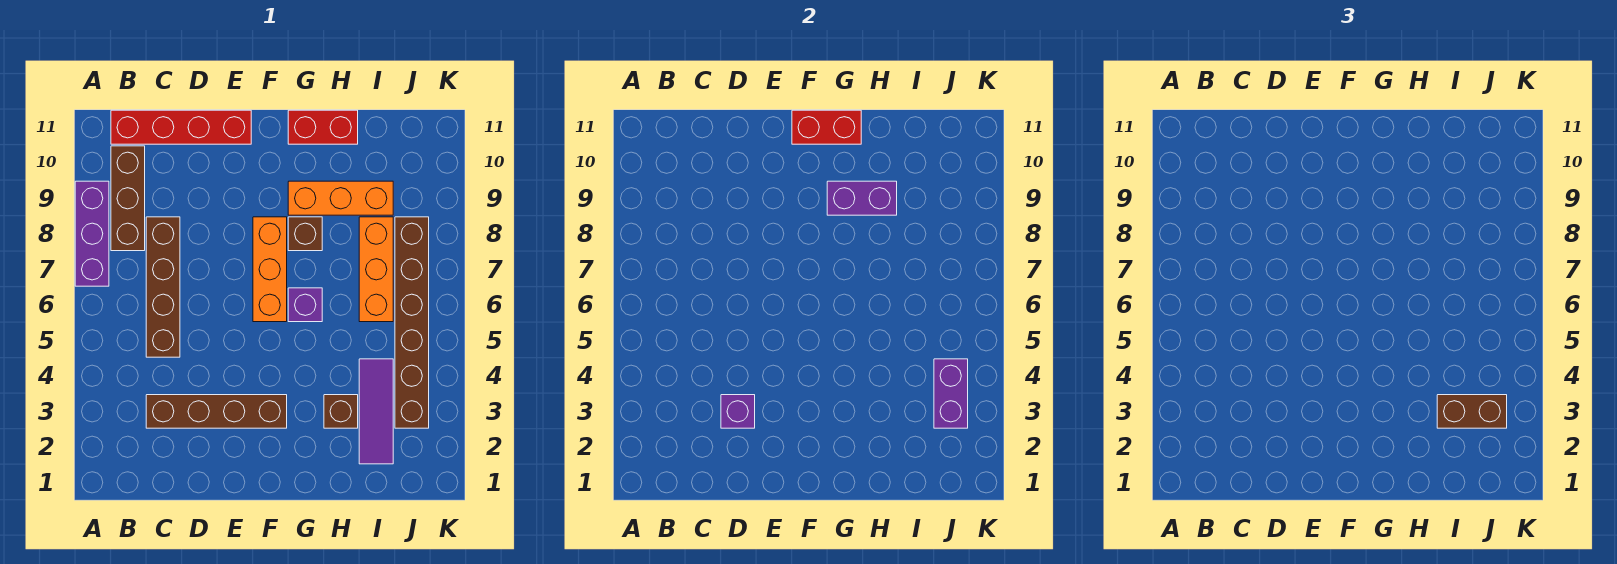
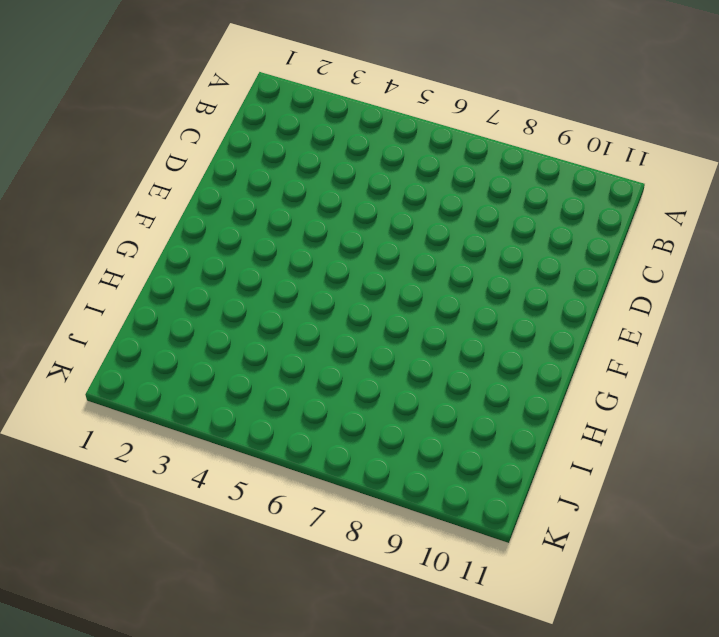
none -> purple brick A7:A9 level 1
none -> brown brick B8:B10 level 1
none -> red brick B11:E11 level 1

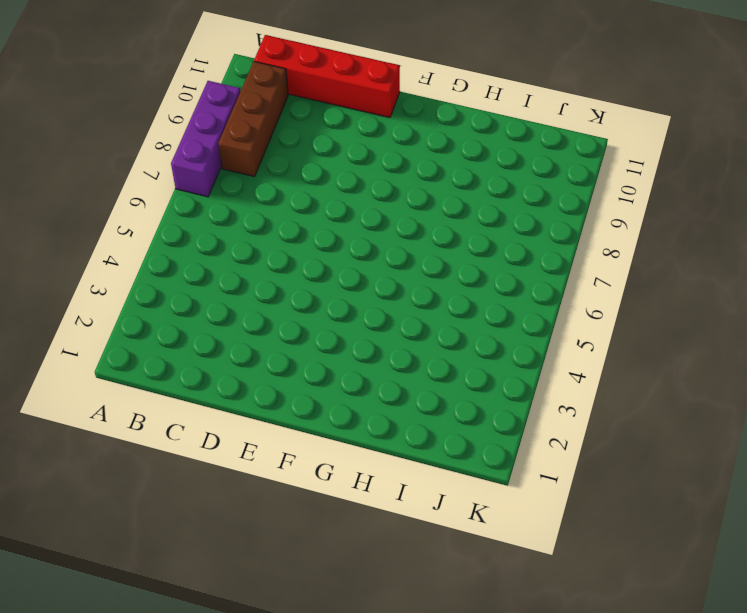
none -> brown brick C3:F3 level 1
none -> brown brick C5:C8 level 1
none -> orange brick F6:F8 level 1

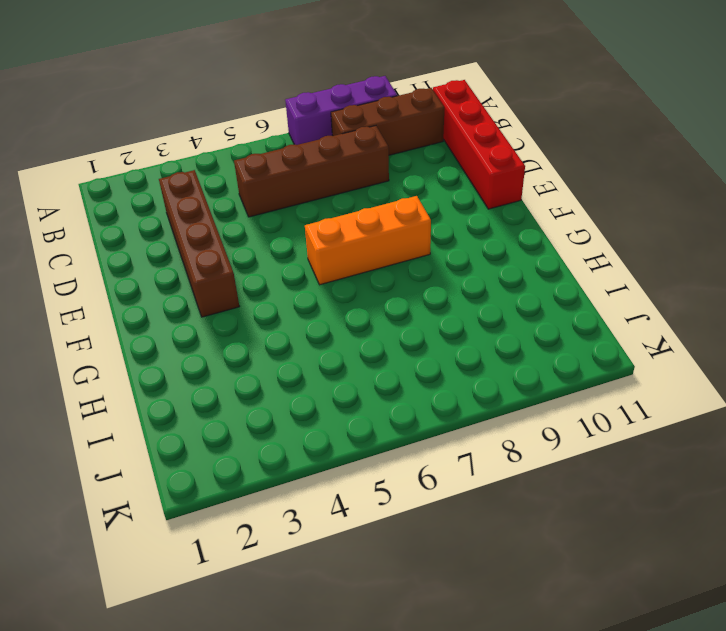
none -> purple brick G6 level 1
none -> brown brick G8 level 1
none -> orange brick G9:I9 level 1

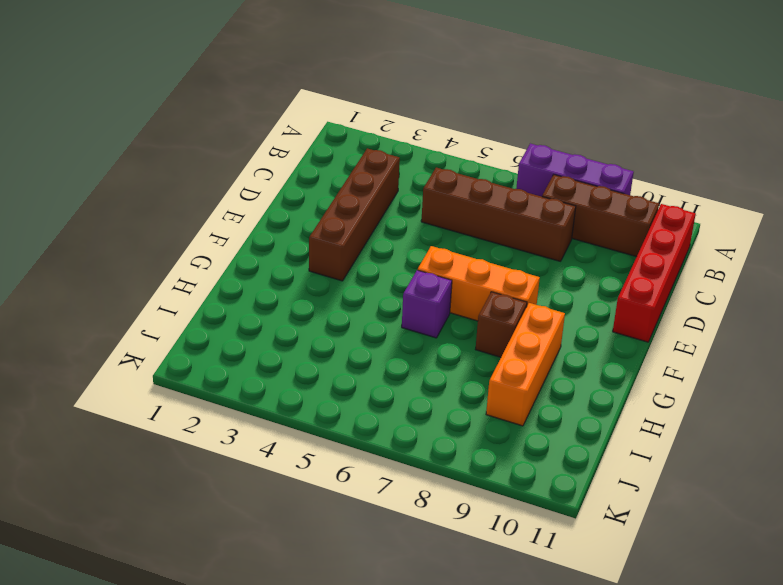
none -> red brick G11:H11 level 1
none -> brown brick H3 level 1
none -> purple tile I2:I4 level 1

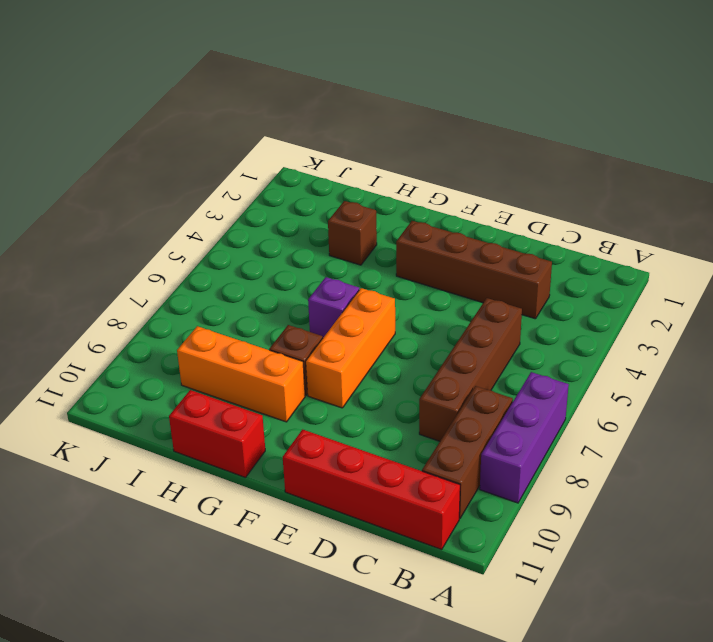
none -> purple tile I2:I4 level 1
none -> orange brick I6:I8 level 1
none -> brown brick J3:J8 level 1

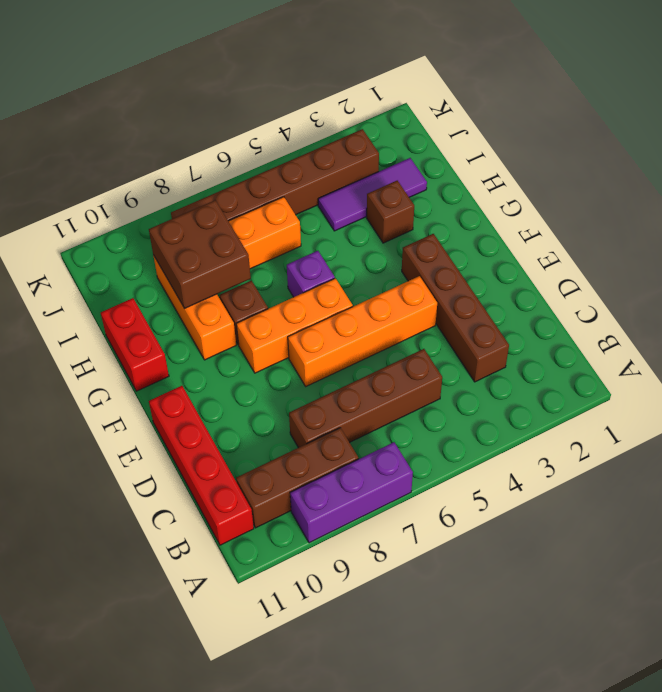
orange brick E4:E7 level 1 -> none
brown brick H8:I9 level 2 -> purple brick G9:H9 level 2
none -> purple brick D3 level 2
none -> red brick F11:G11 level 2
none -> purple brick J3:J4 level 2

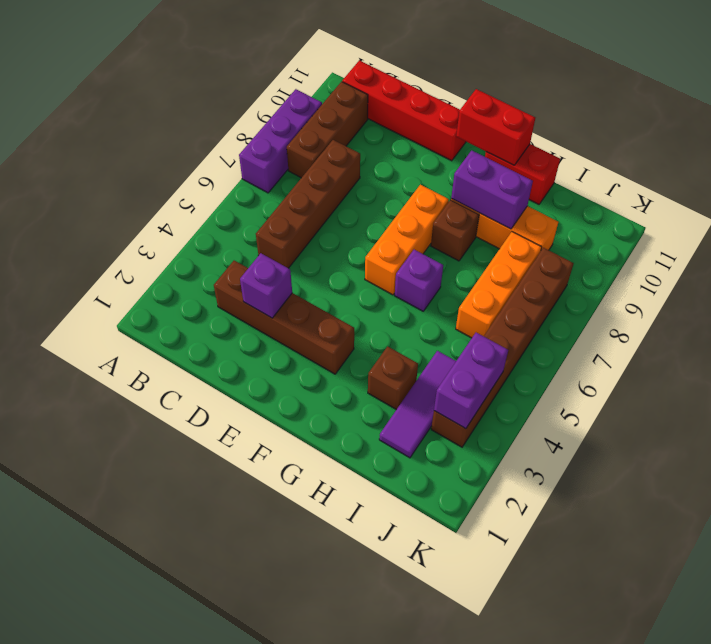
none -> brown brick I3:J3 level 3

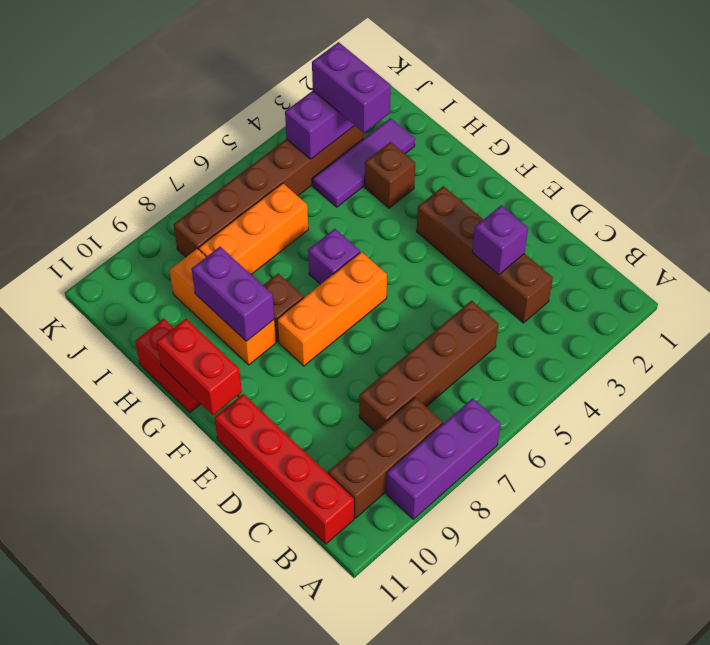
purple brick I3:J3 level 3 -> brown brick I3:J3 level 3

